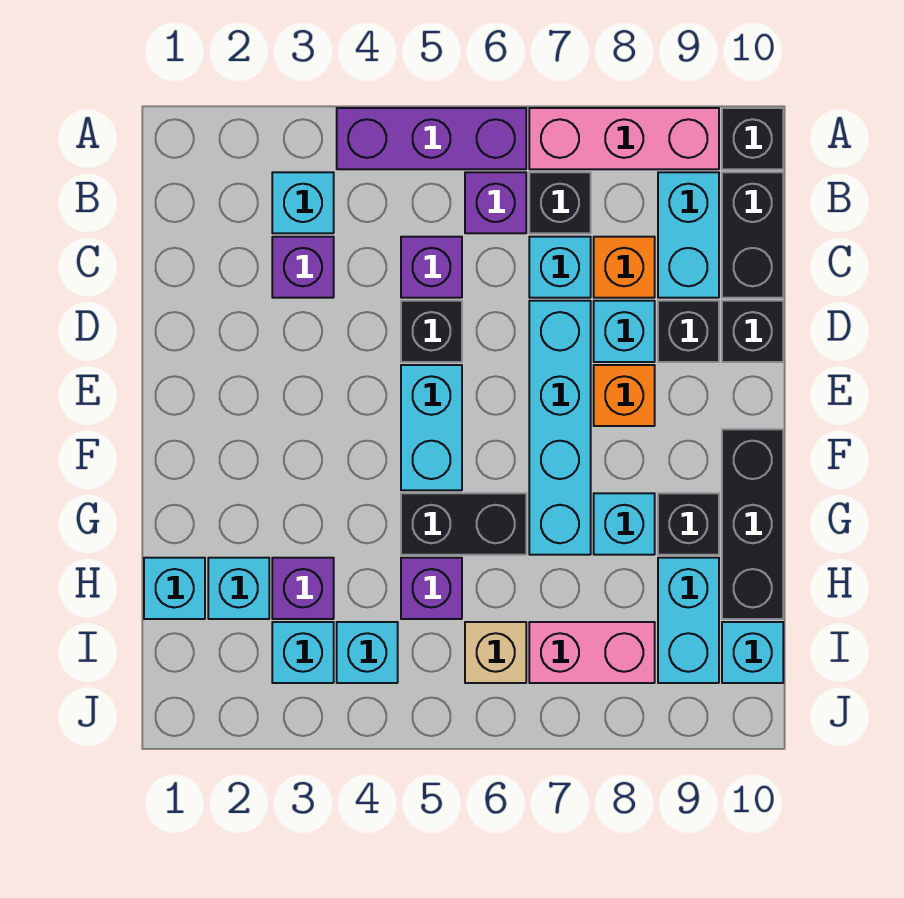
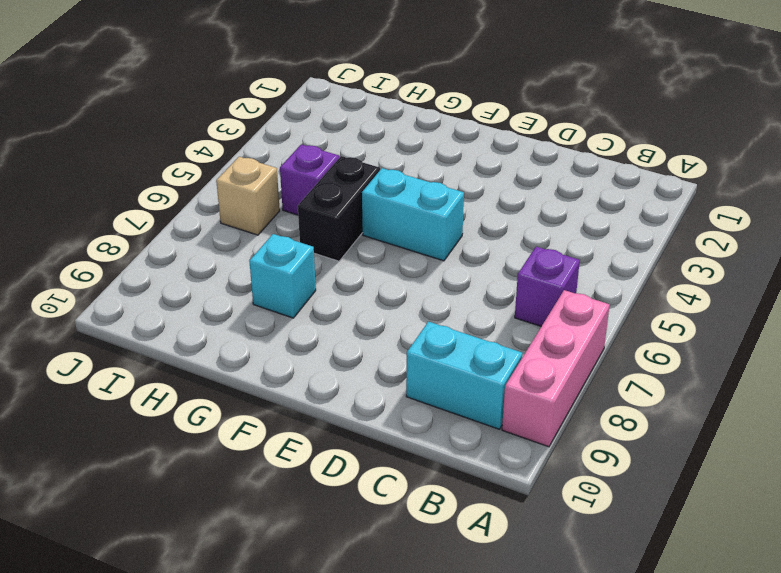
none -> purple brick A4:A6 level 1
none -> black brick A10 level 1
none -> cyan brick B3 level 1
none -> black brick B7 level 1

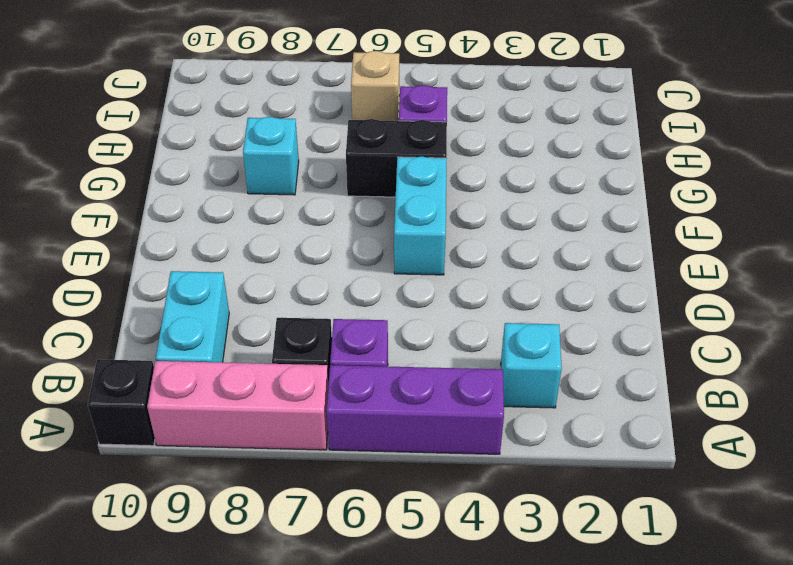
none -> black brick B10:C10 level 1
none -> purple brick C3 level 1
none -> purple brick C5 level 1
none -> cyan brick C7 level 1

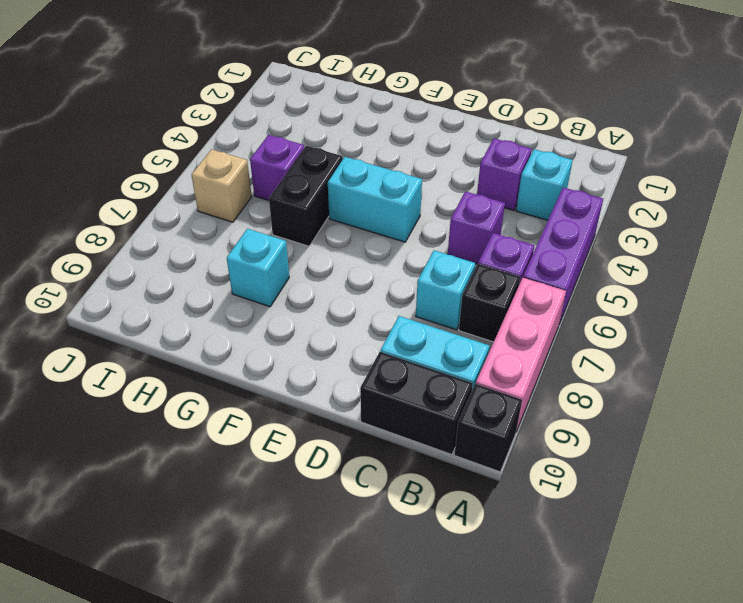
none -> orange brick C8 level 1
none -> black brick D5 level 1
none -> cyan brick D7:G7 level 1
none -> cyan brick D8 level 1

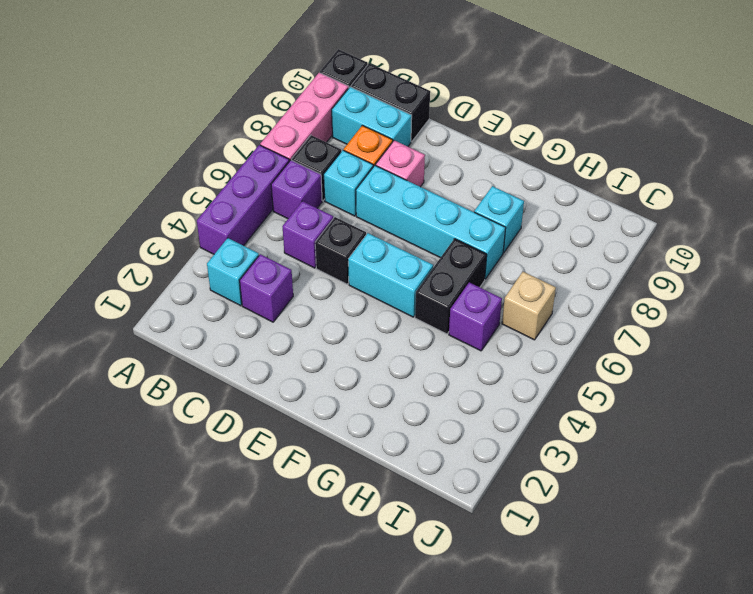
pink brick D8 level 1 -> cyan brick D8 level 1
none -> black brick D9 level 1
none -> black brick D10 level 1
none -> orange brick E8 level 1
none -> black brick F10:H10 level 1

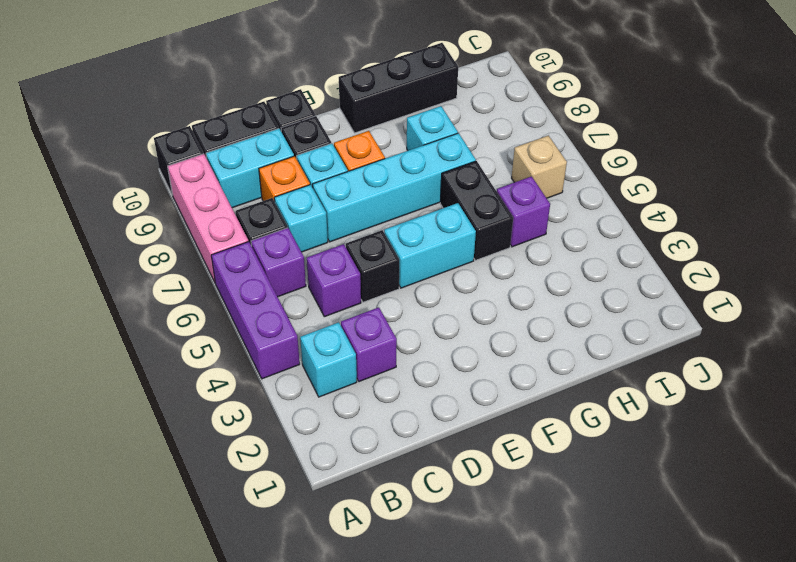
none -> black brick G9 level 1
none -> cyan brick H1 level 1
none -> cyan brick H2 level 1
none -> purple brick H3 level 1

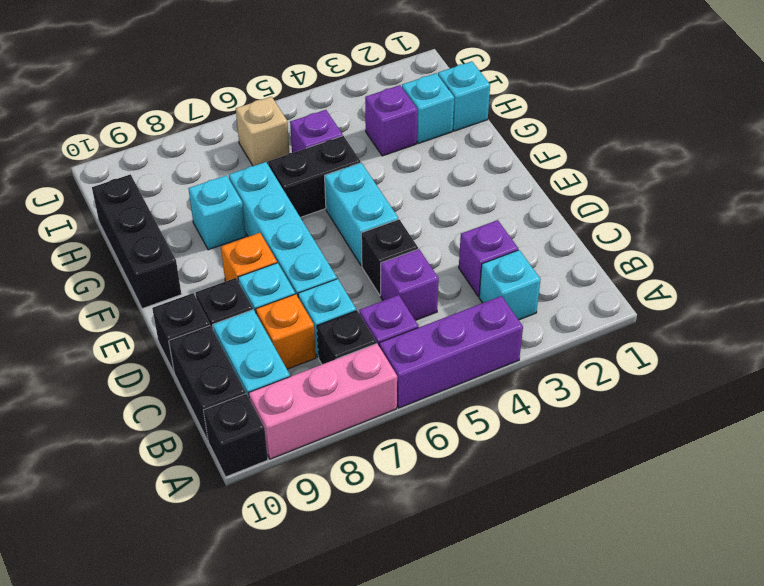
none -> black brick G9 level 1
none -> cyan brick H9:I9 level 1
none -> cyan brick I3 level 1
none -> cyan brick I4 level 1

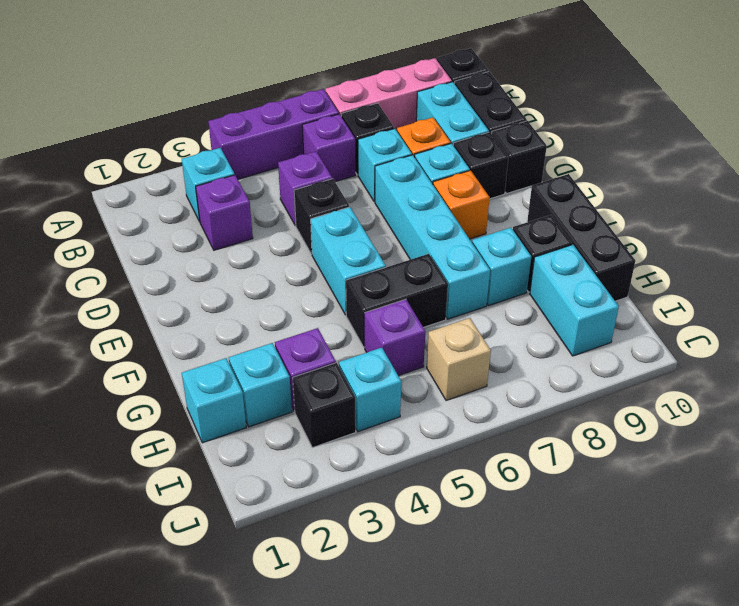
black brick I3 level 1 -> cyan brick I3 level 1
none -> pink brick I7:I8 level 1
none -> cyan brick I10 level 1

